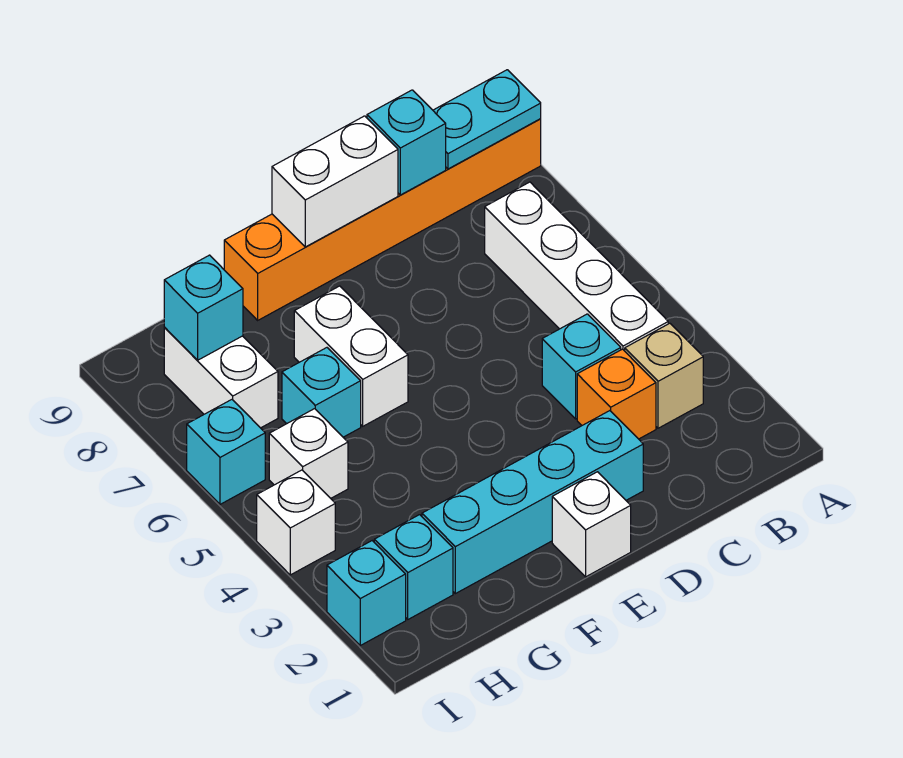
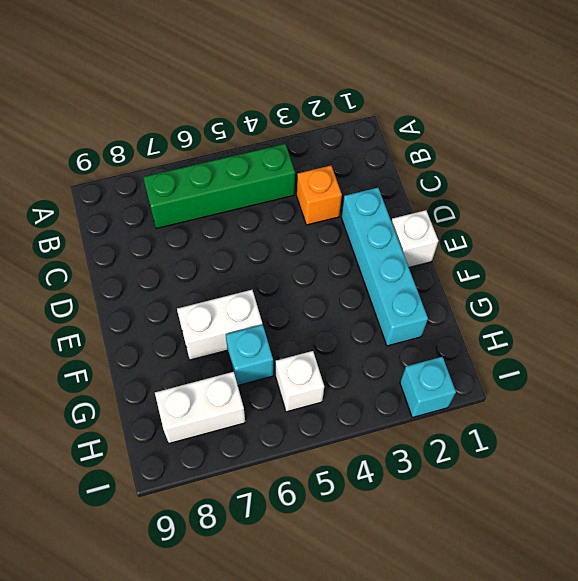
green brick B4:B7 level 1 -> white brick B4:B7 level 1
none -> orange brick A9:F9 level 1
none -> tan brick B3 level 1
none -> cyan brick C4 level 1

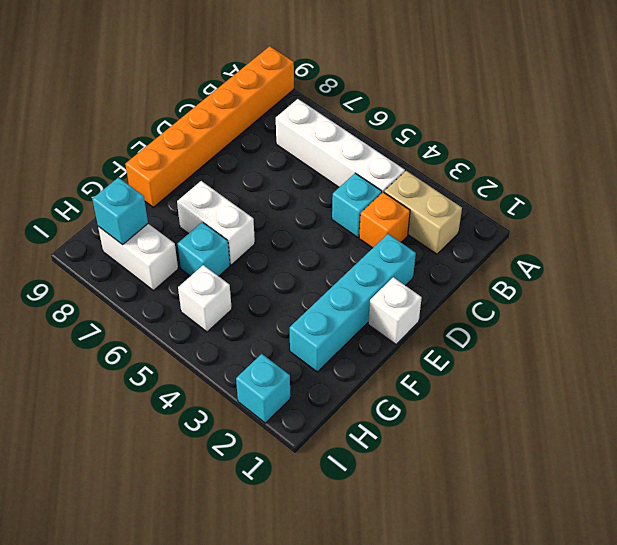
tan brick B2:B3 level 1 -> tan brick B3 level 1
none -> cyan brick H2 level 1
none -> white brick I4 level 1
none -> cyan brick I6 level 1

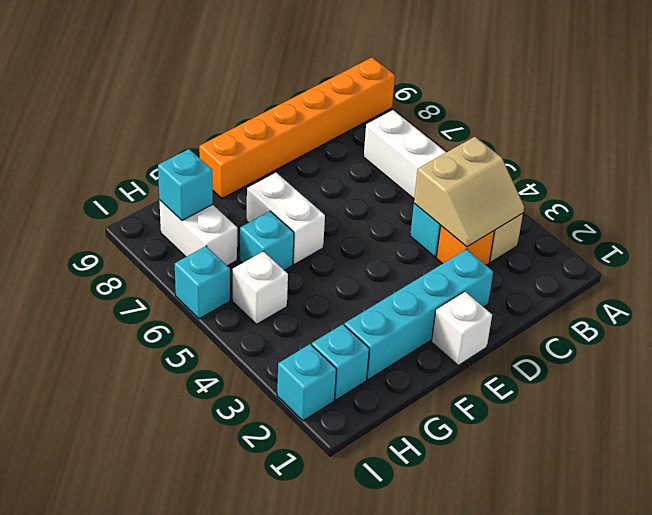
tan slope B3:C4 level 2 top 4 -> none
none -> white brick I4 level 1
none -> cyan plate A9:B9 level 2
none -> cyan brick C9 level 2

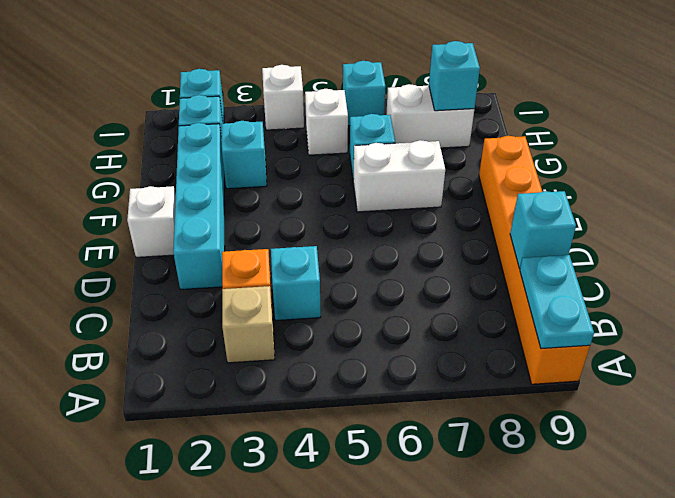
cyan brick G3 level 1 -> none
none -> white brick B4:B7 level 1
none -> white brick D9:E9 level 2

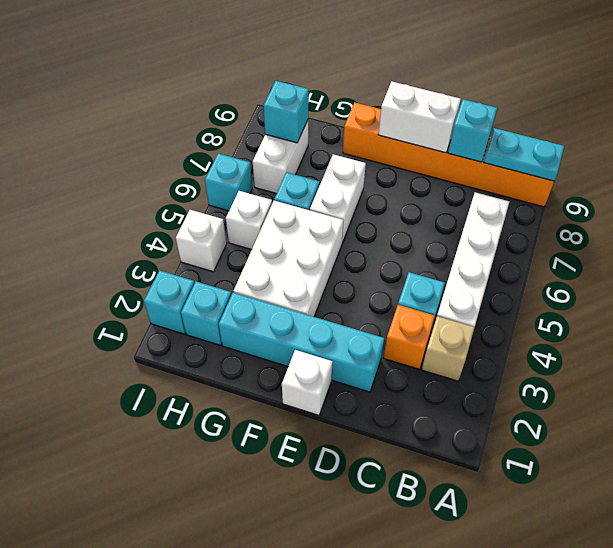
white brick F3:G5 level 1 -> none

